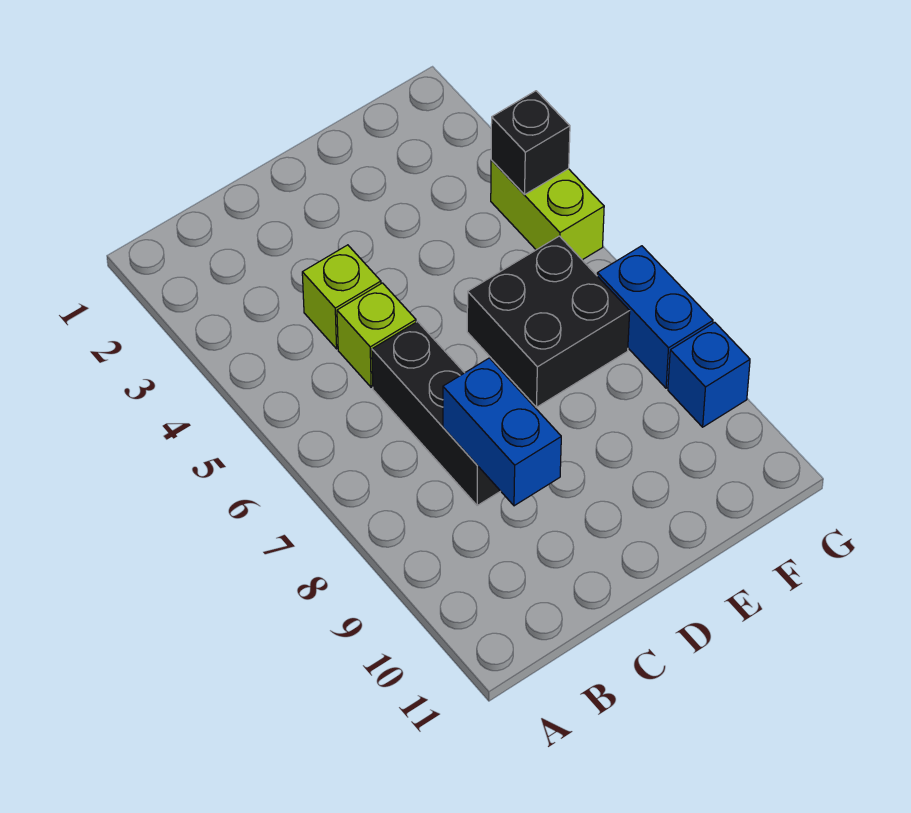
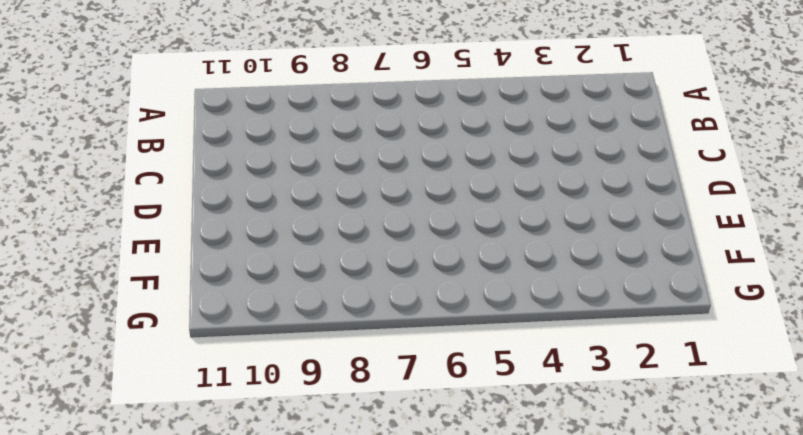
none -> lime brick C4 level 1
none -> lime brick C5 level 1

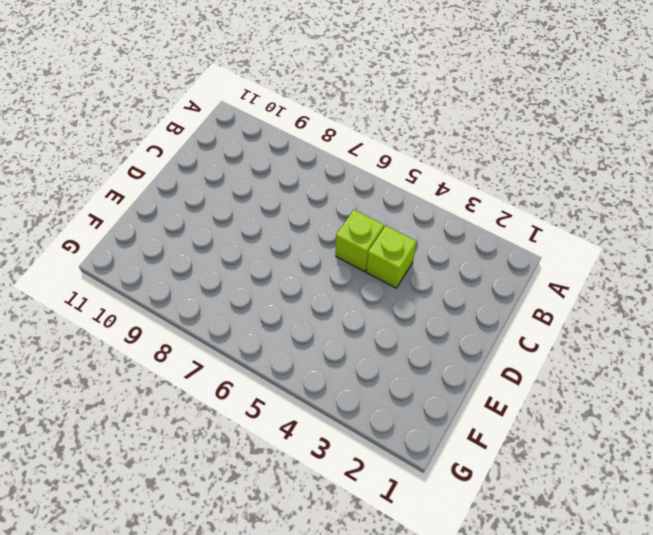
none -> black brick C6:C8 level 1
none -> black brick E6:F7 level 1

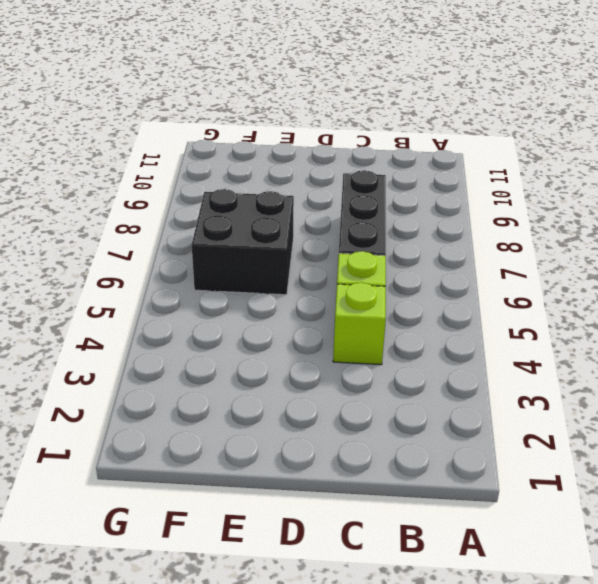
none -> lime brick G4:G5 level 1
none -> blue brick G7:G8 level 1

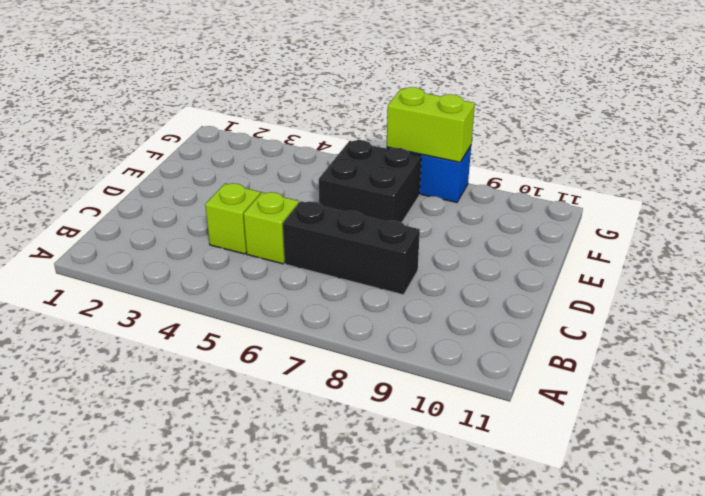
lime brick G7:G8 level 2 -> lime brick G4:G5 level 1
none -> blue brick G9 level 1
none -> blue brick C8:C9 level 2

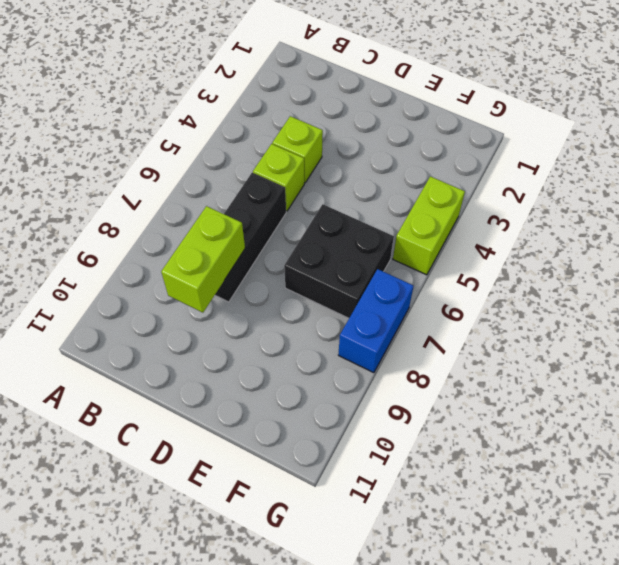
lime brick C8:C9 level 2 -> blue brick C8:C9 level 2
none -> blue brick G9 level 1
none -> black brick G4 level 2

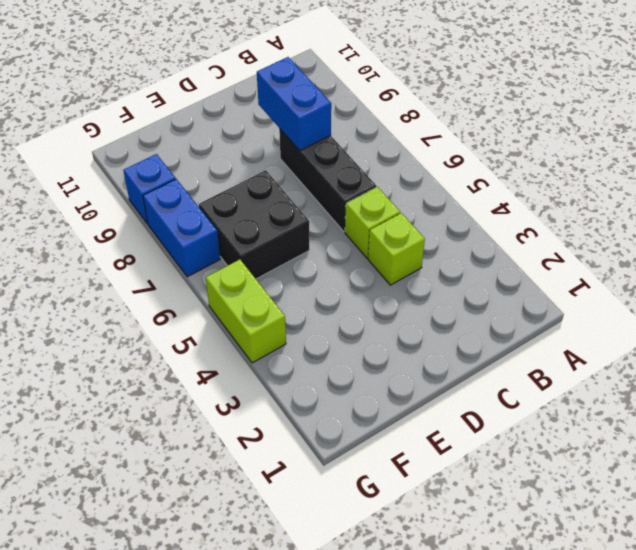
none -> black brick G4 level 2

